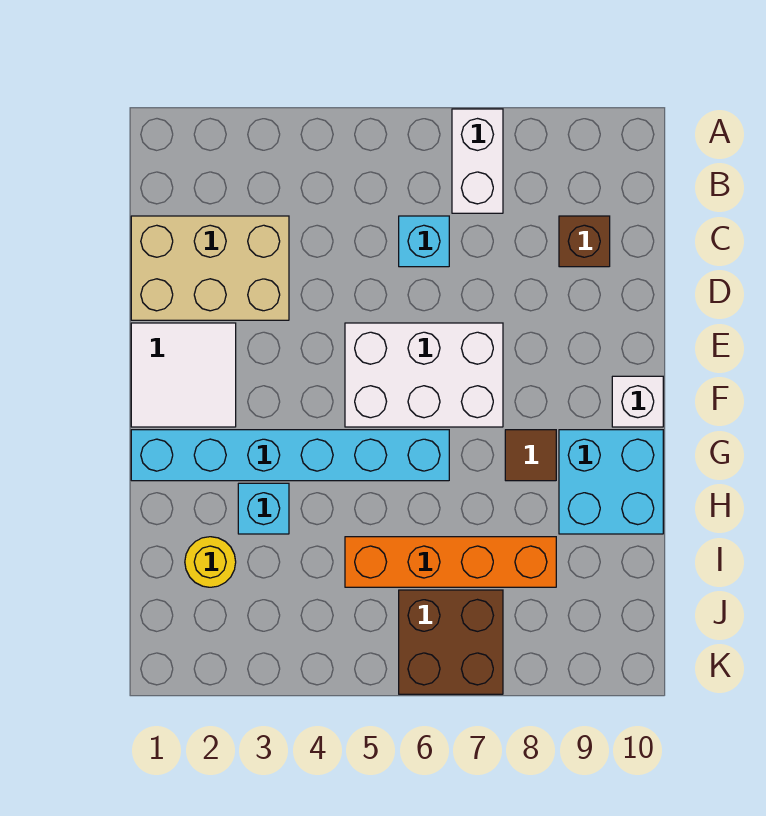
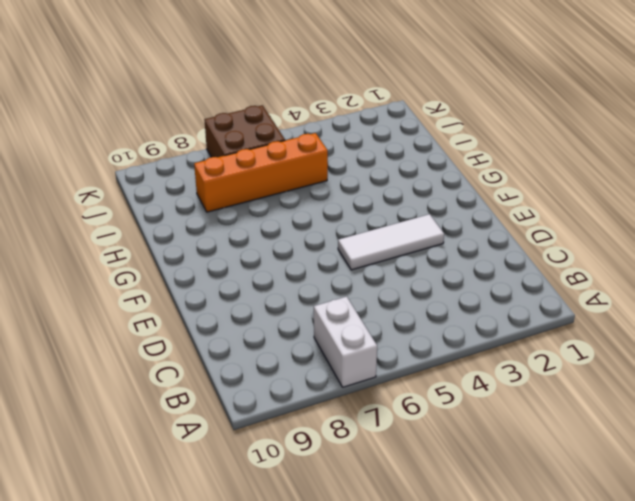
white tile E3:E5 level 1 -> white brick E5:F7 level 1
none -> tan brick C1:D3 level 1
none -> cyan brick C6 level 1
none -> brown brick C9 level 1

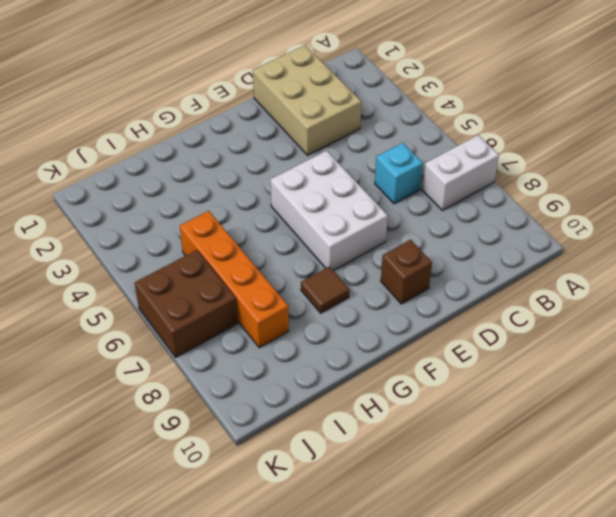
brown brick E9 level 1 -> brown brick C9 level 1
none -> white tile E1:F2 level 1
none -> white brick F10 level 1
none -> cyan brick G1:G6 level 1

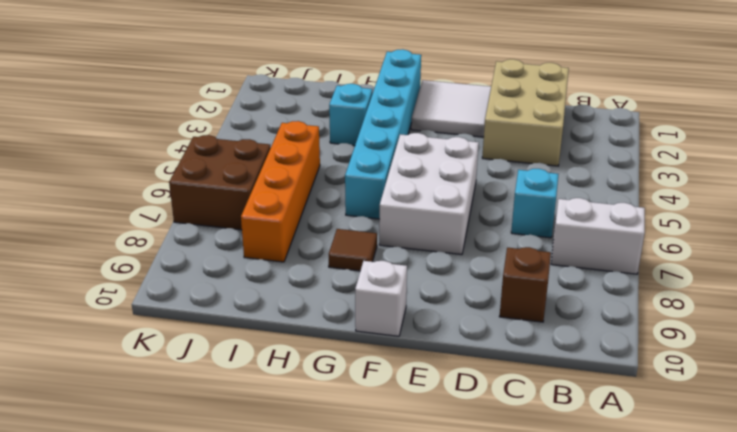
none -> cyan brick G9:H10 level 1
none -> yellow round brick I2 level 1

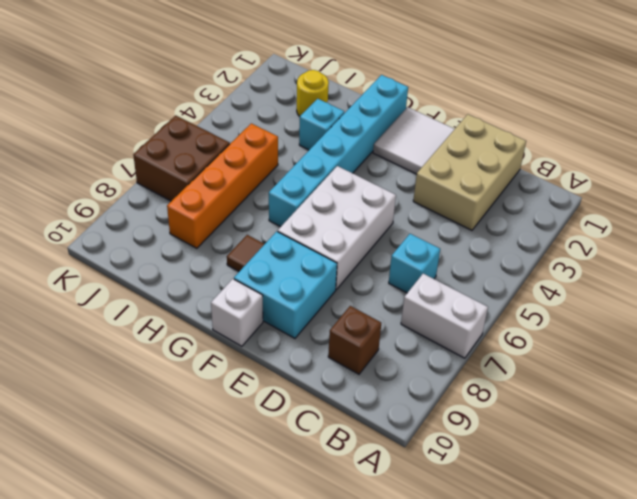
cyan brick E8:F9 level 1 -> cyan brick G9:H10 level 1

